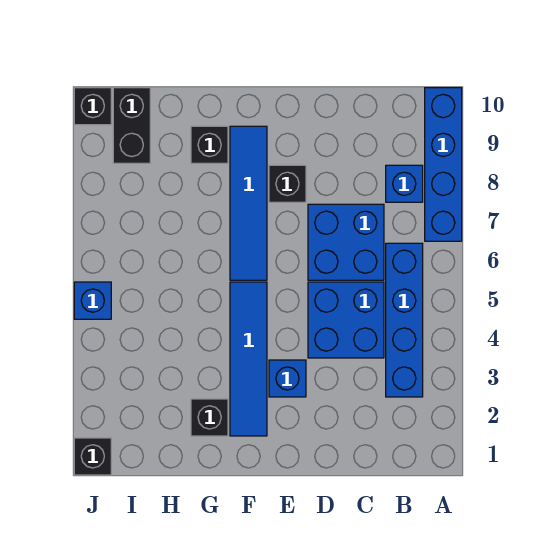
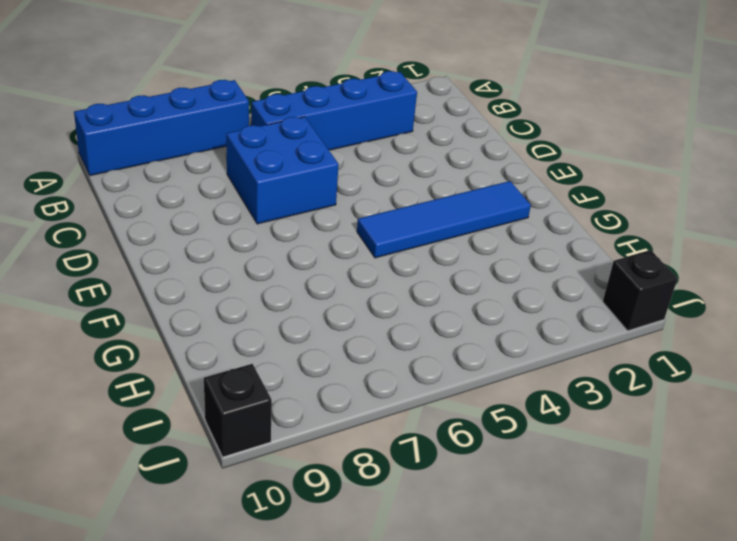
none -> blue brick B8 level 1
none -> blue brick C4:D5 level 1
none -> blue brick E3 level 1

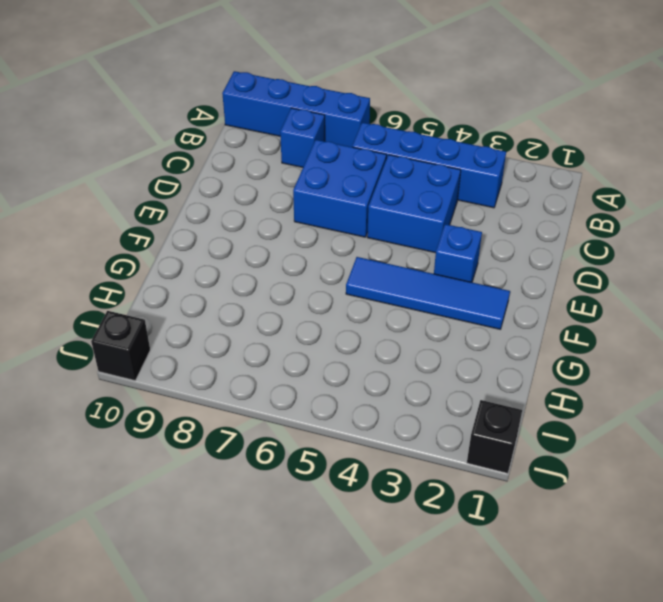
none -> black brick E8 level 1
none -> blue tile F6:F9 level 1
none -> black brick G2 level 1

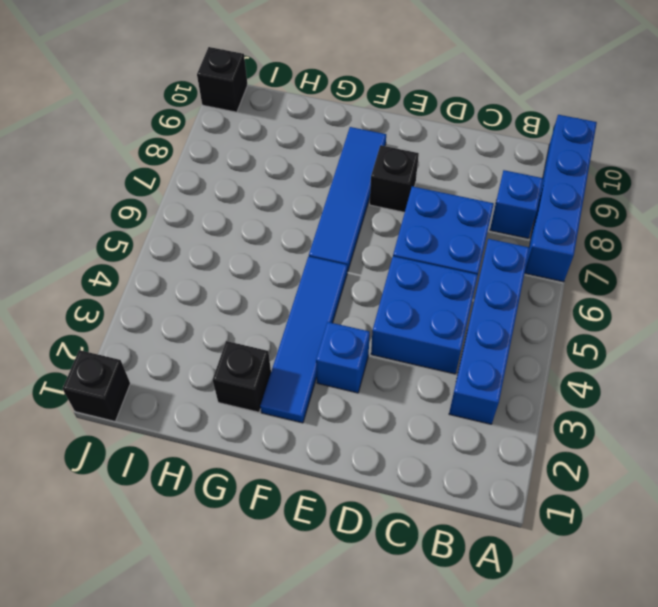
none -> black brick G9 level 1
none -> black brick I9:I10 level 1
none -> blue brick J5 level 1

